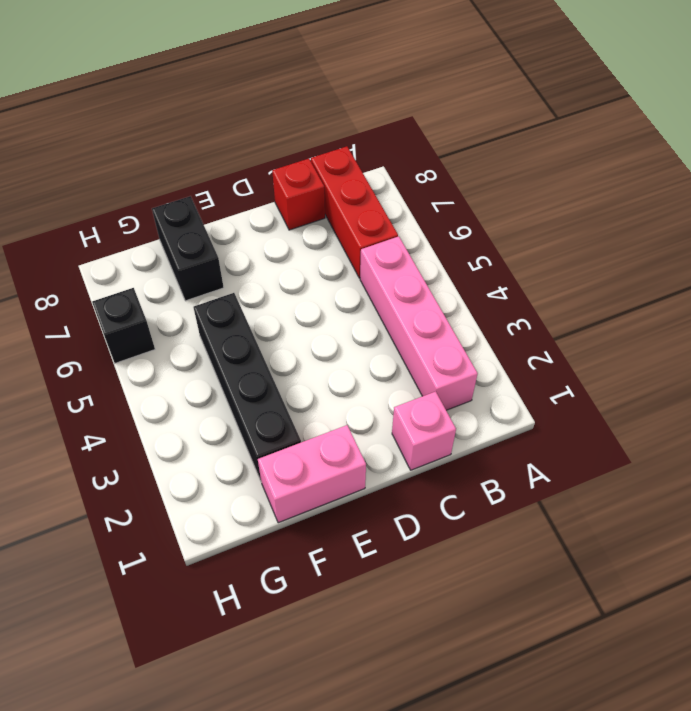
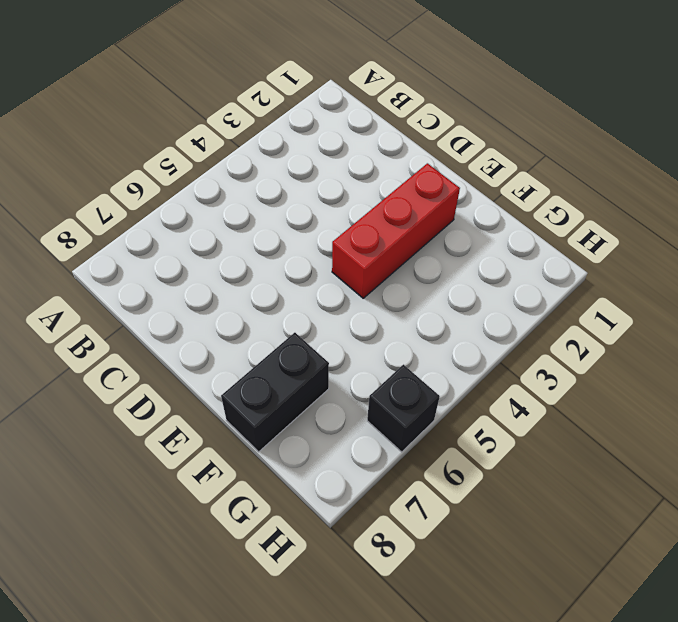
red brick E2:E4 level 1 -> red brick B6:B8 level 1
none -> pink brick B2:B5 level 1
none -> pink brick C1 level 1

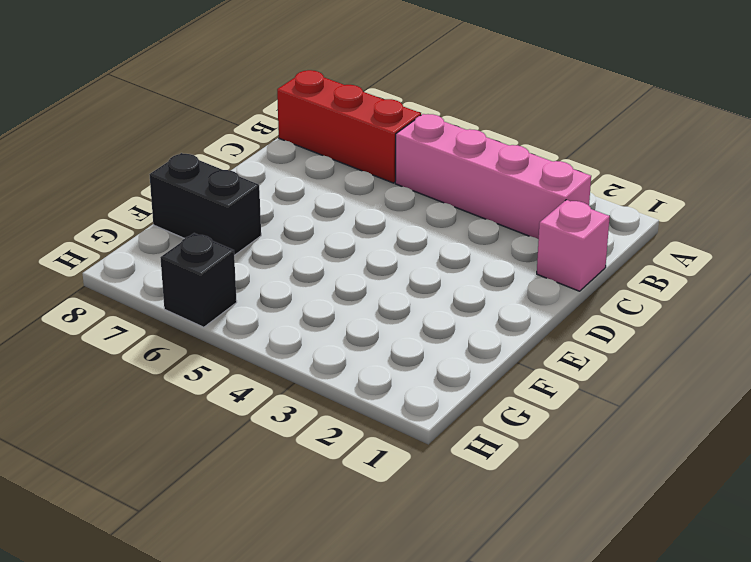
none -> red brick C8 level 1
none -> pink brick E1:F1 level 1

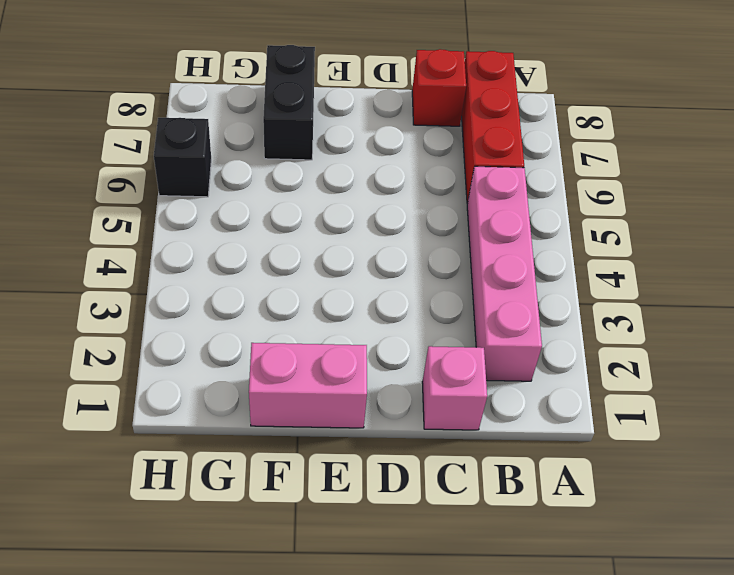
none -> black brick F2:F5 level 1

